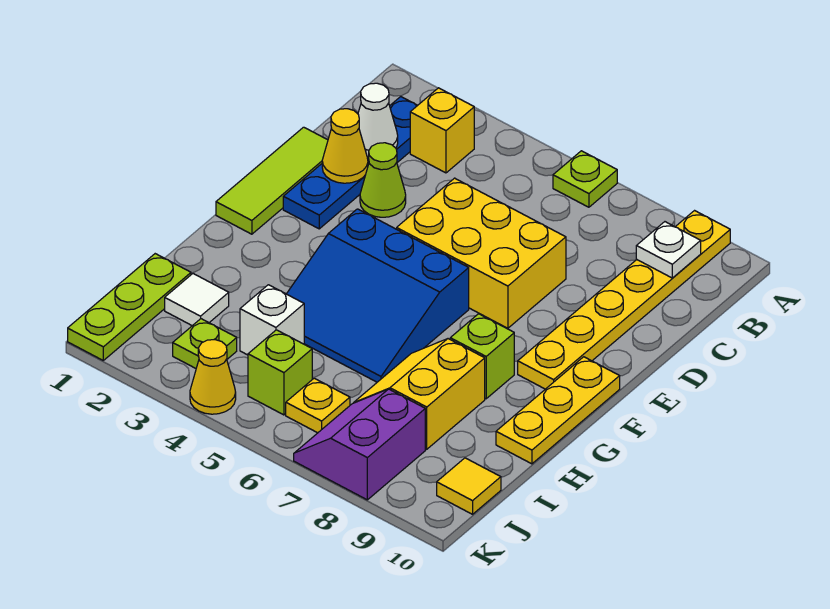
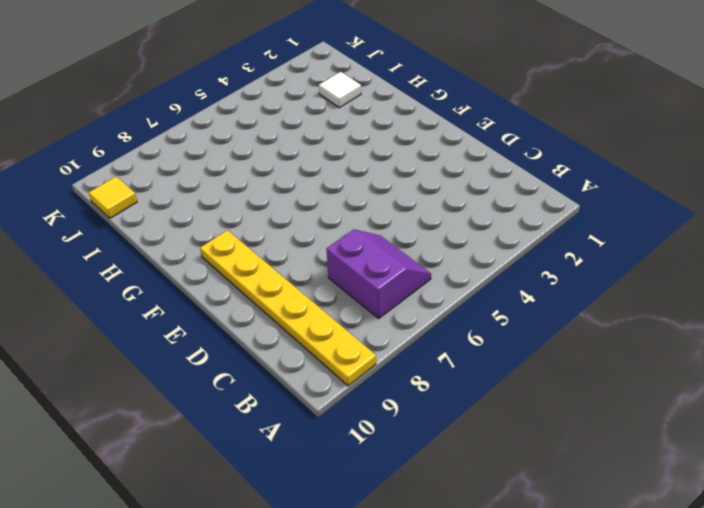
purple slope B6:C7 level 1 top 7 -> purple slope J7:K8 level 1 top 8
none -> lime plate A6 level 1
none -> blue plate B2:E2 level 1
none -> yellow brick B3 level 1

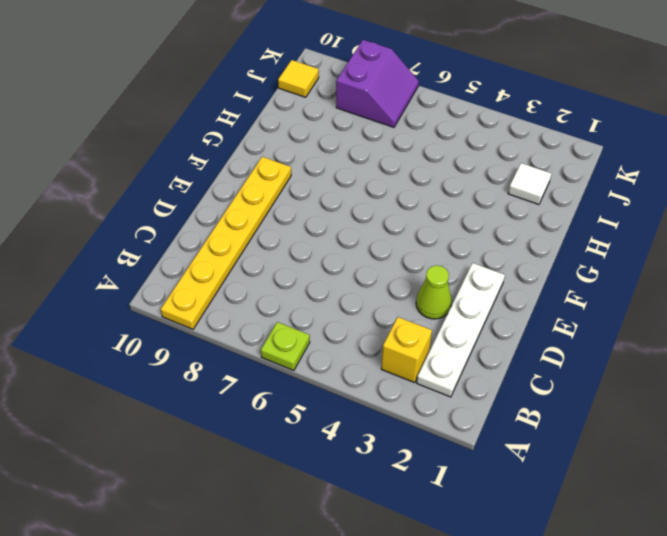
white plate B2:E2 level 1 -> blue plate B2:E2 level 1
none -> lime tile D1:F1 level 1
none -> yellow brick D5:E7 level 1
none -> blue slope F4:H6 level 1 top F

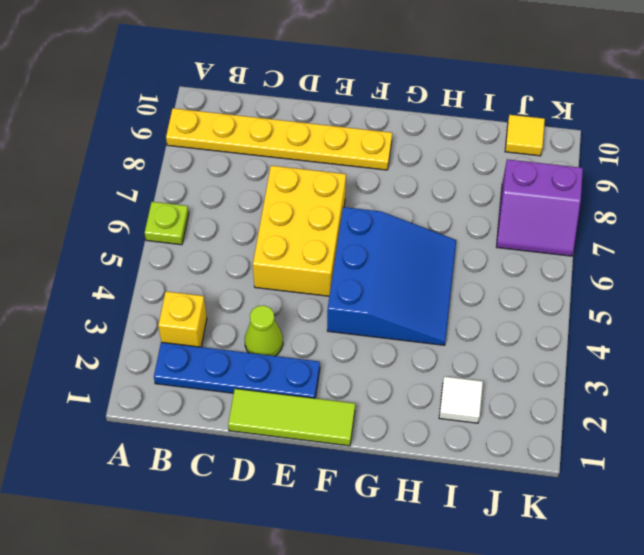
none -> yellow plate F10:H10 level 1
none -> lime brick G8 level 1
none -> yellow slope H7:I8 level 1 top 8

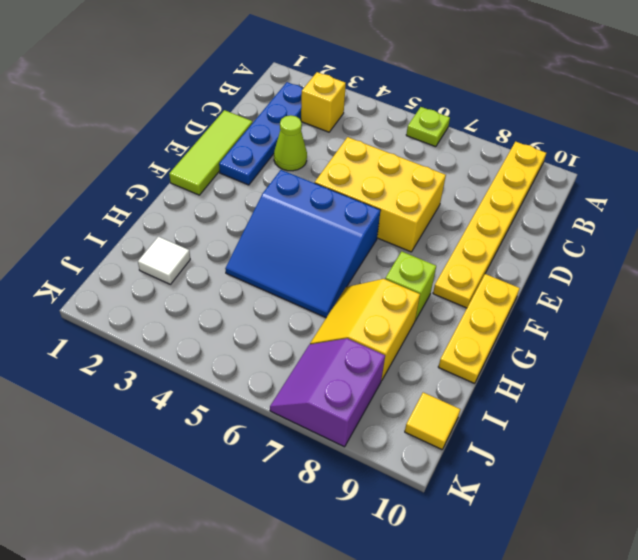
none -> lime plate I1:K1 level 1
none -> white brick I4 level 1
none -> lime plate J3 level 1

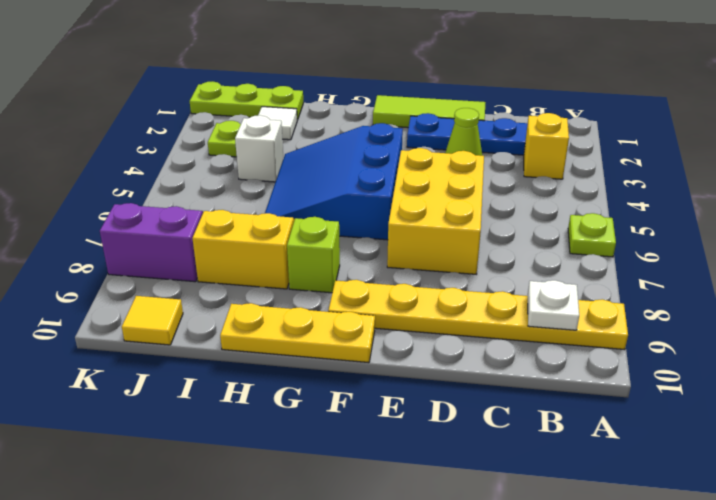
none -> lime brick J5 level 1
none -> yellow plate J6 level 1
none -> yellow cone K4 level 1

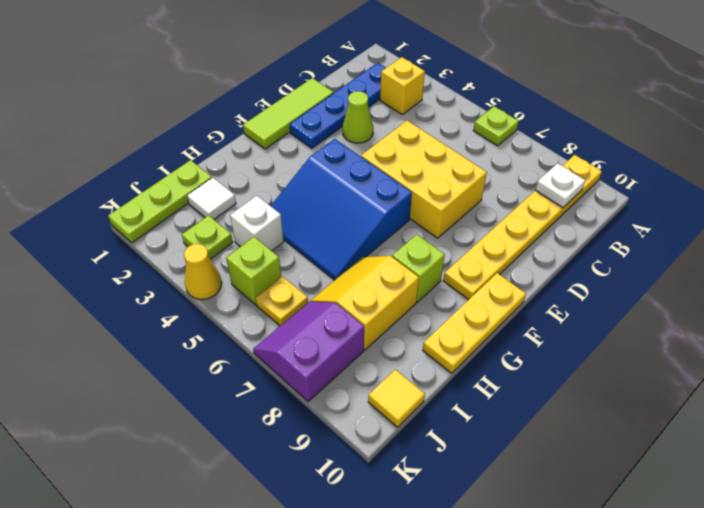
none -> white cone C2 level 2
none -> yellow cone D2 level 2

